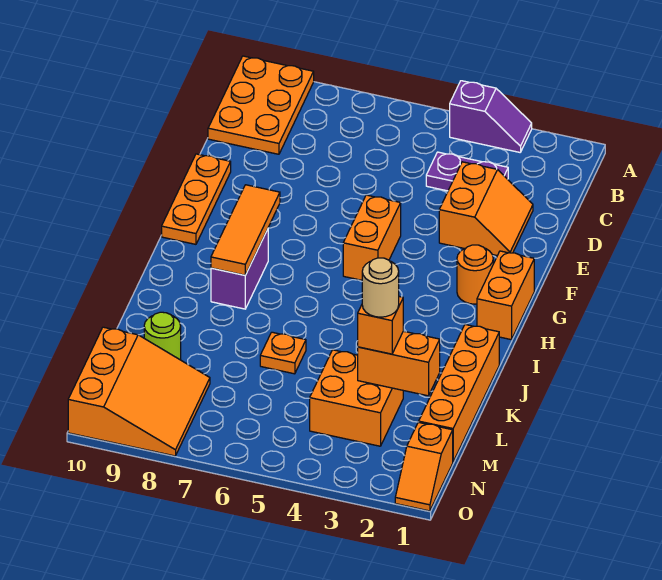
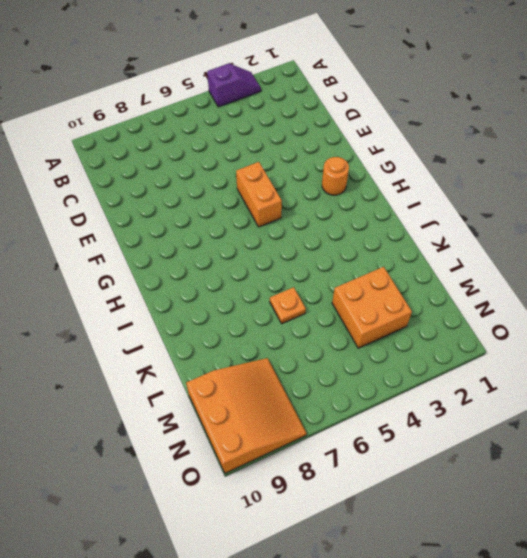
none -> orange plate A9:C10 level 1
none -> purple plate C3:C4 level 1
none -> orange slope D2:E3 level 1 top 3

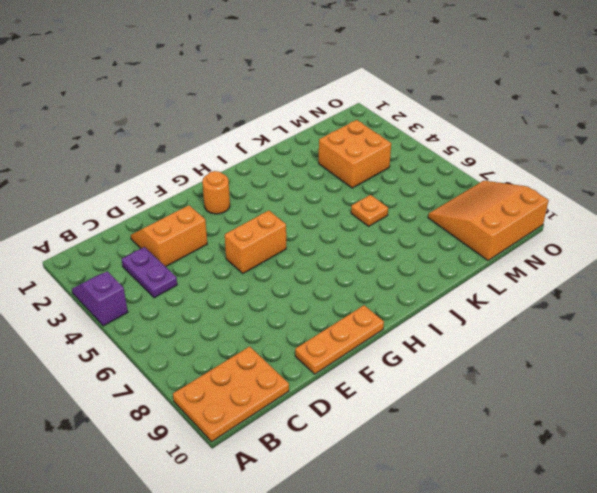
none -> orange brick G1:H1 level 1
none -> purple brick H8:I8 level 1
none -> orange brick J1:M1 level 1

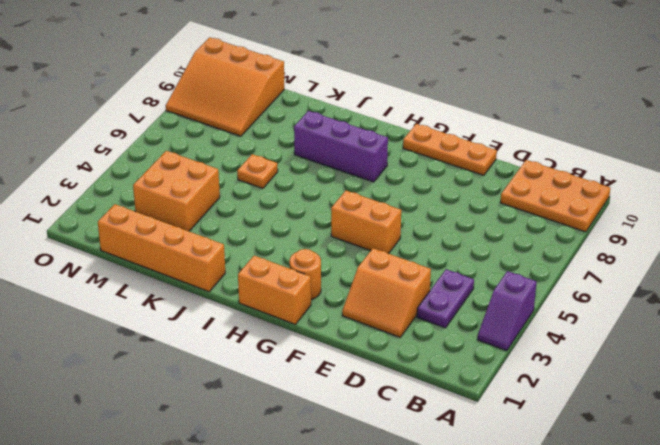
purple brick H8:J8 level 1 -> purple brick H8:I8 level 1
none -> lime round brick L9 level 1
none -> orange slope N1:O1 level 1 top N
none -> orange tile G8:I8 level 2

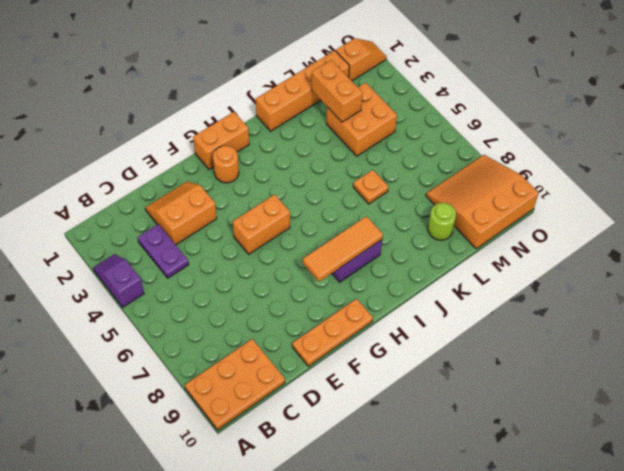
none -> orange brick L3 level 3
none -> tan round brick L3 level 4

